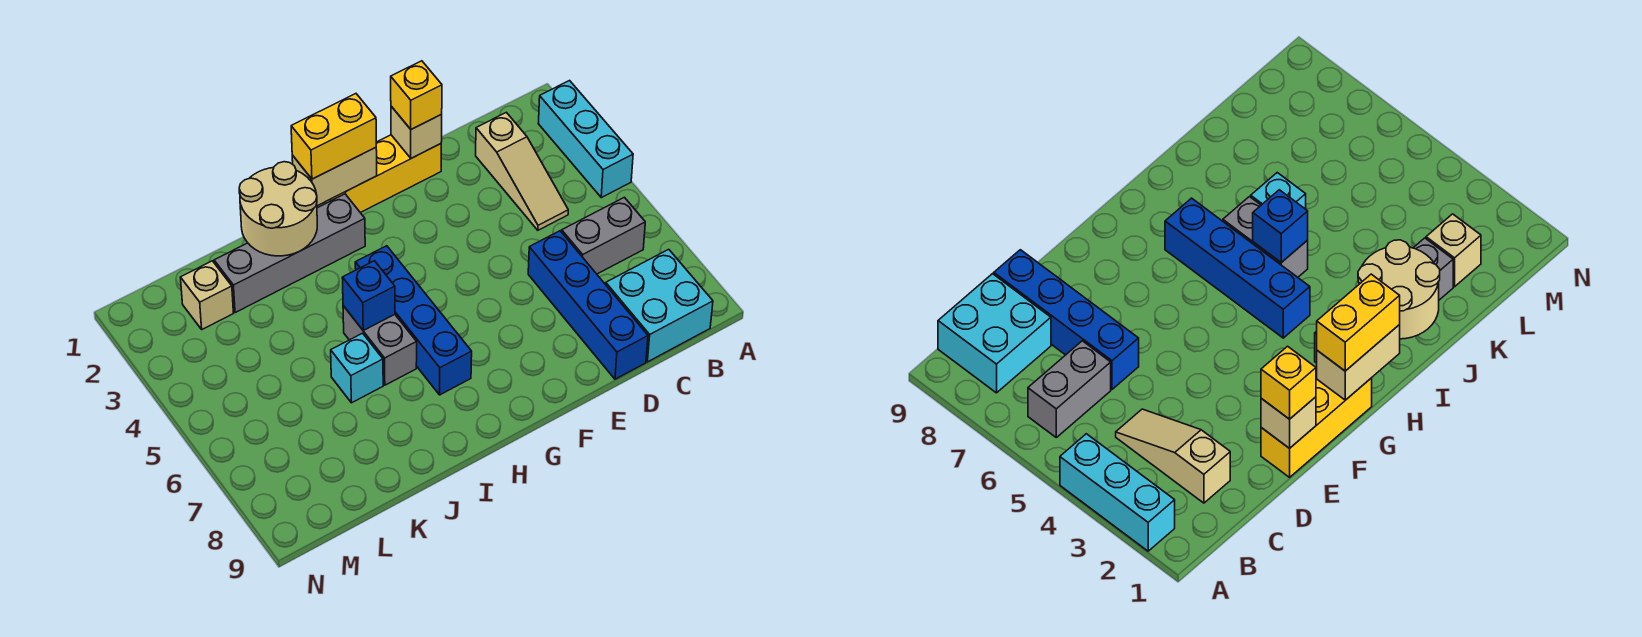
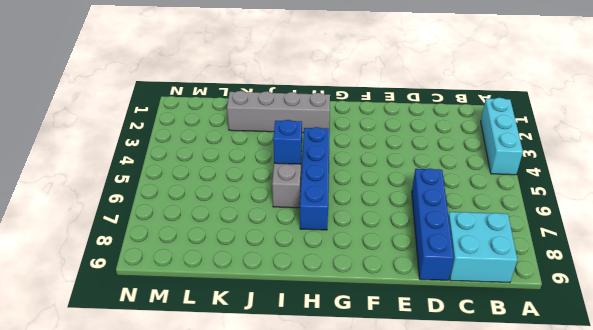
none -> grey brick B6:C6 level 1
none -> tan slope C2:C4 level 1 top 2
none -> yellow brick E1:G1 level 1

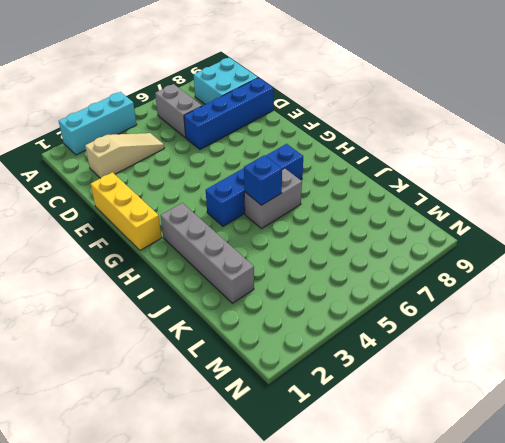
none -> cyan brick J6 level 1
none -> tan brick L2 level 1
none -> tan brick E1 level 2

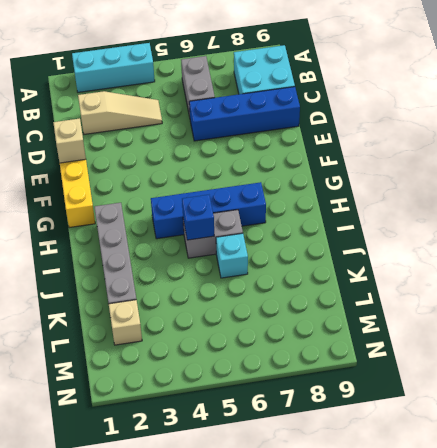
none -> tan brick G1:H1 level 2
none -> tan round brick I1:J2 level 2
none -> yellow brick E1 level 3

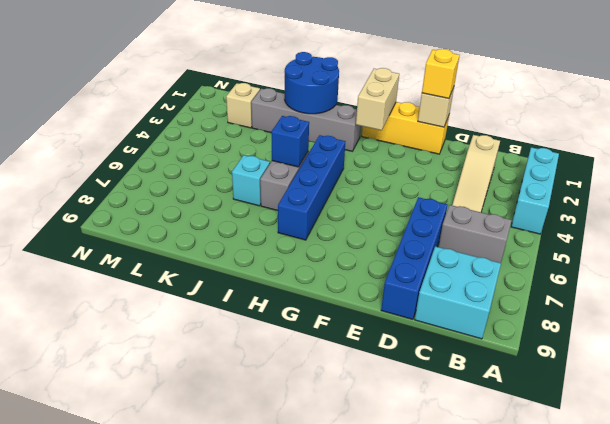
tan brick G1:G2 level 2 -> tan brick G1:H1 level 2
blue round brick I1:J2 level 2 -> tan round brick I1:J2 level 2
none -> yellow brick G1:H1 level 3

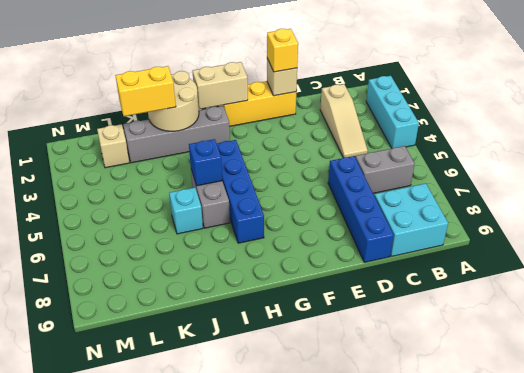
yellow brick J2:K2 level 3 -> yellow brick G1:H1 level 3

